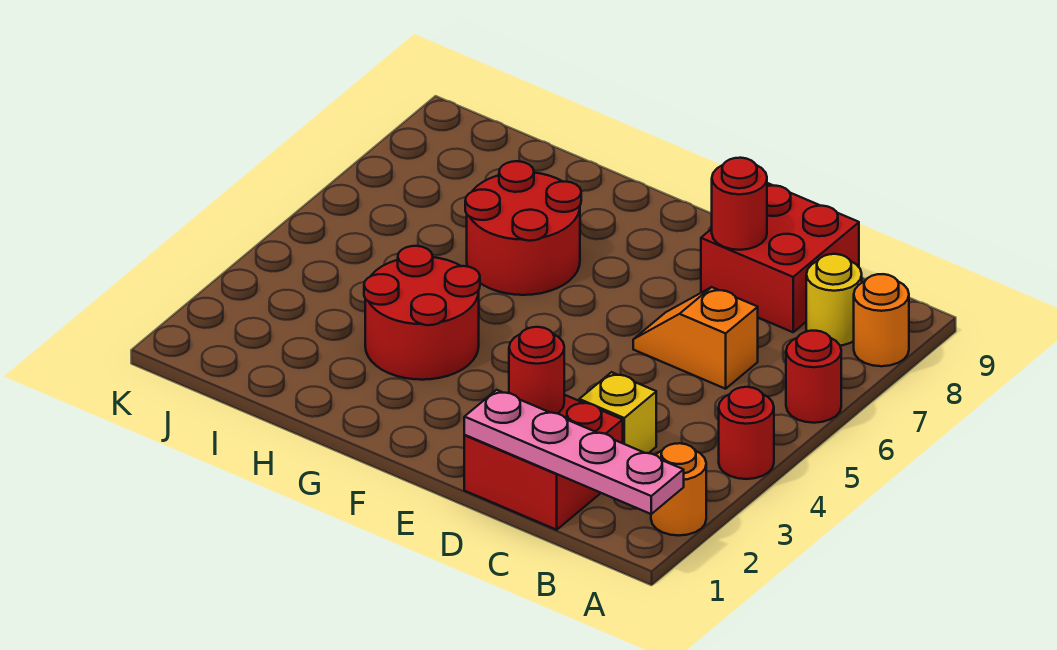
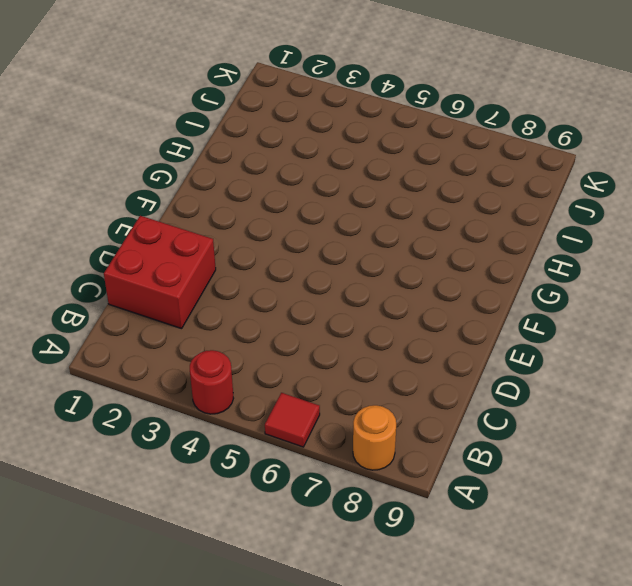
red tile A6 level 1 -> red round brick A6 level 1
none -> orange round brick A2 level 1
none -> yellow round brick B8 level 1
none -> yellow brick C3 level 1

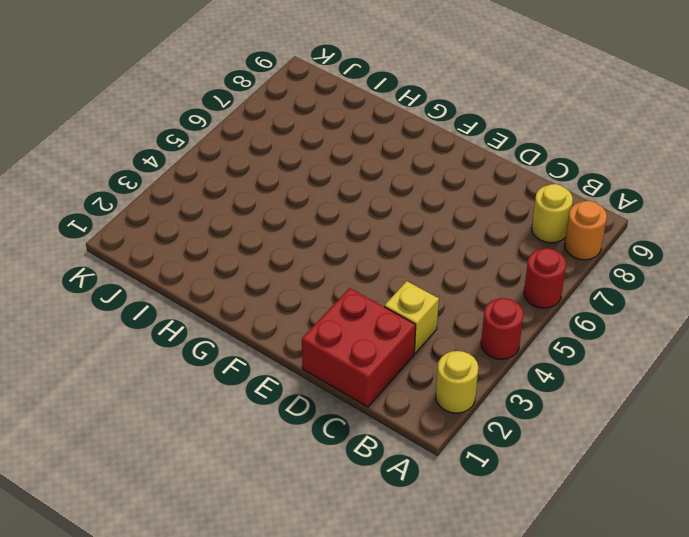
yellow round brick A2 level 1 -> orange round brick A2 level 1
none -> orange slope C6:D6 level 1 top C
none -> red brick C8:D9 level 1
none -> red round brick G3:H4 level 1

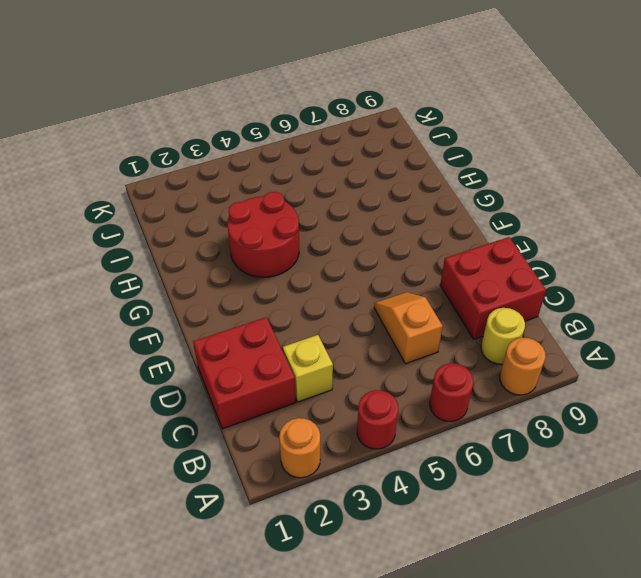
none -> red round brick G6:H7 level 1
none -> pink plate A1:D1 level 2
none -> red round brick D2 level 2

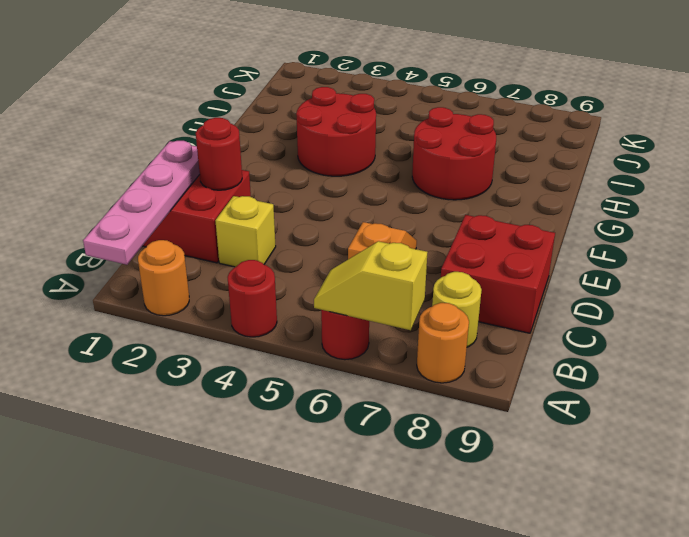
yellow slope A6:A7 level 2 top 7 -> none
none -> red round brick D8 level 2

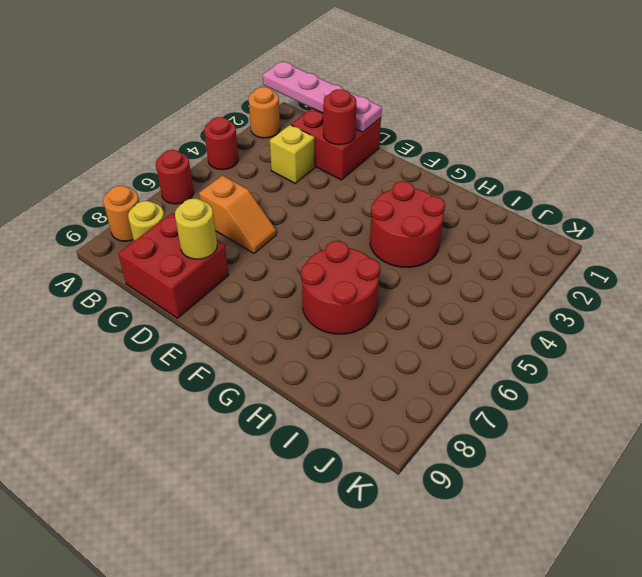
yellow round brick D8 level 2 -> red round brick D8 level 2

